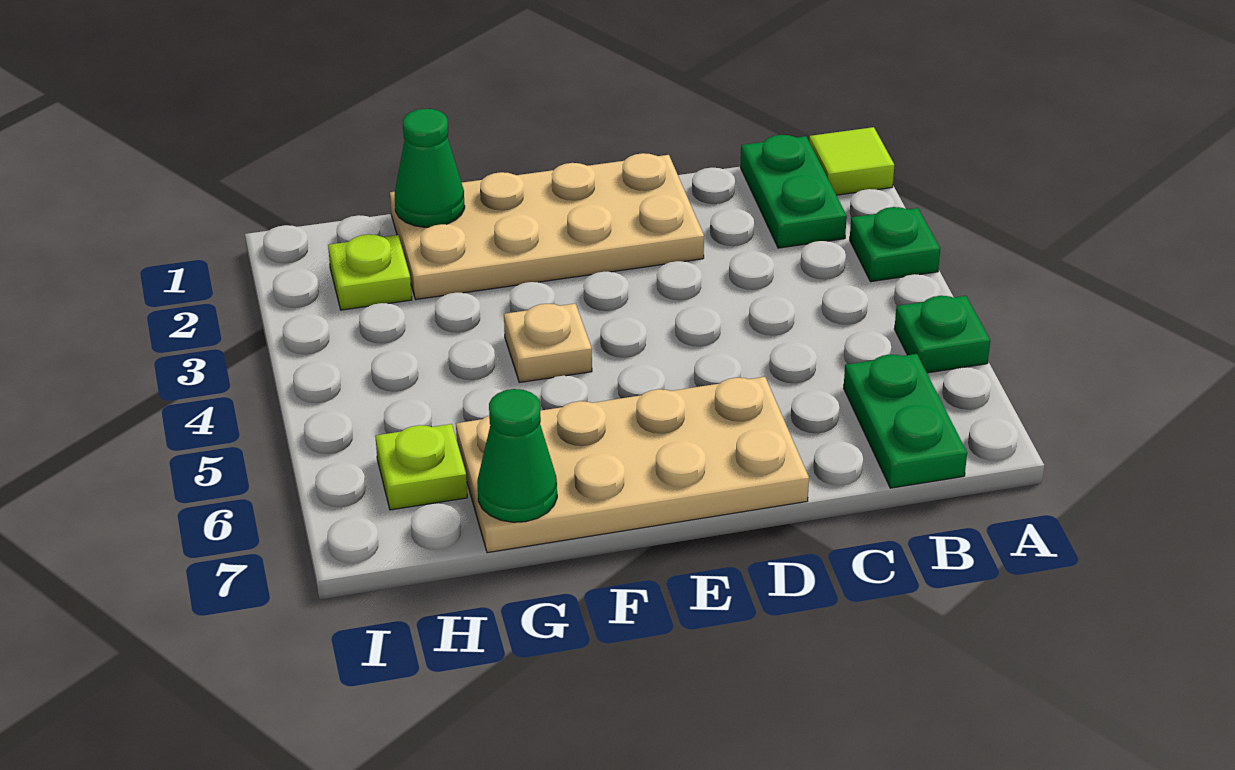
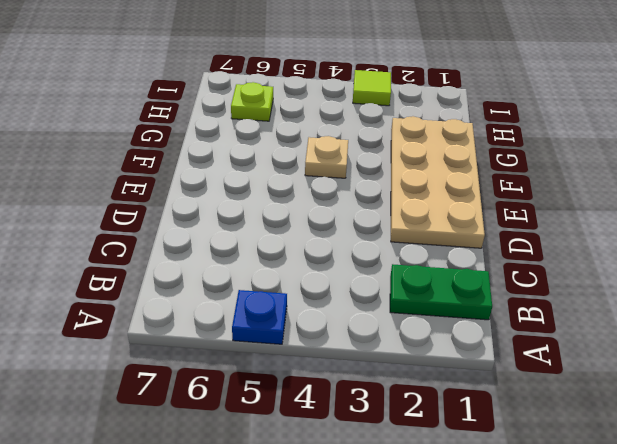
blue plate A5 level 1 -> green plate A5 level 1
lime tile I3 level 1 -> lime tile A1 level 1
none -> green plate A3 level 1
none -> green plate B6:B7 level 1
none -> tan plate D6:G7 level 1

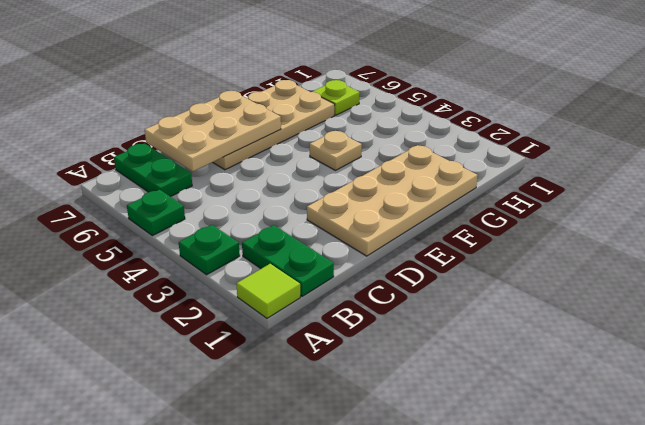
tan plate C6:E7 level 2 -> none
none -> lime plate H2 level 1
none -> green cone G1 level 2
none -> green cone G7 level 2

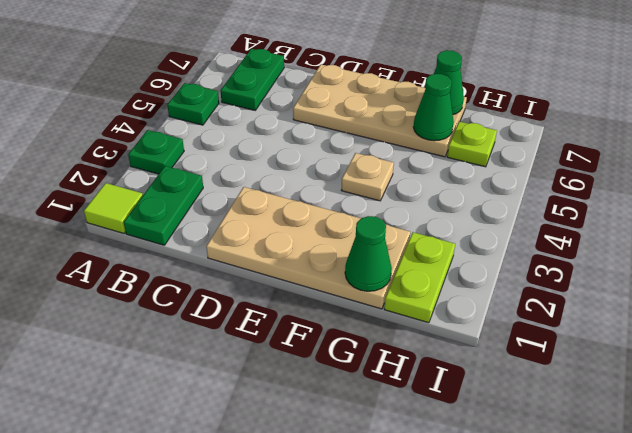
green cone G6 level 2 -> none
lime plate H1:H2 level 1 -> lime plate H2 level 1

